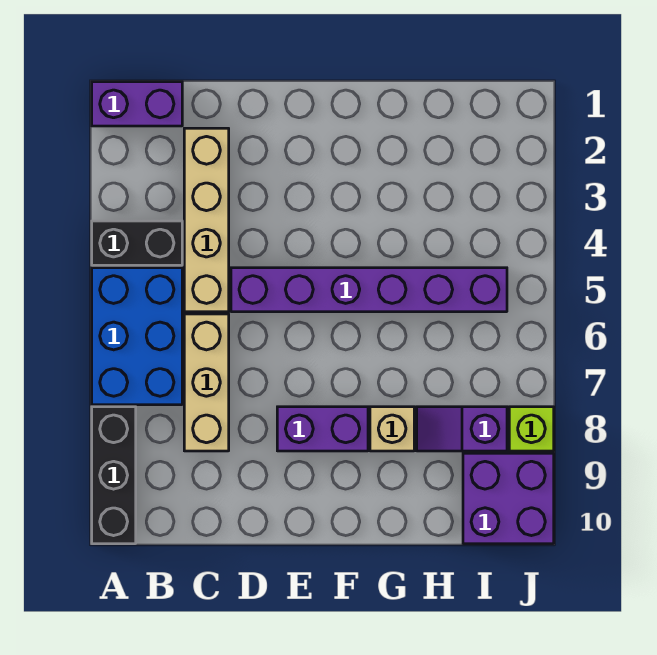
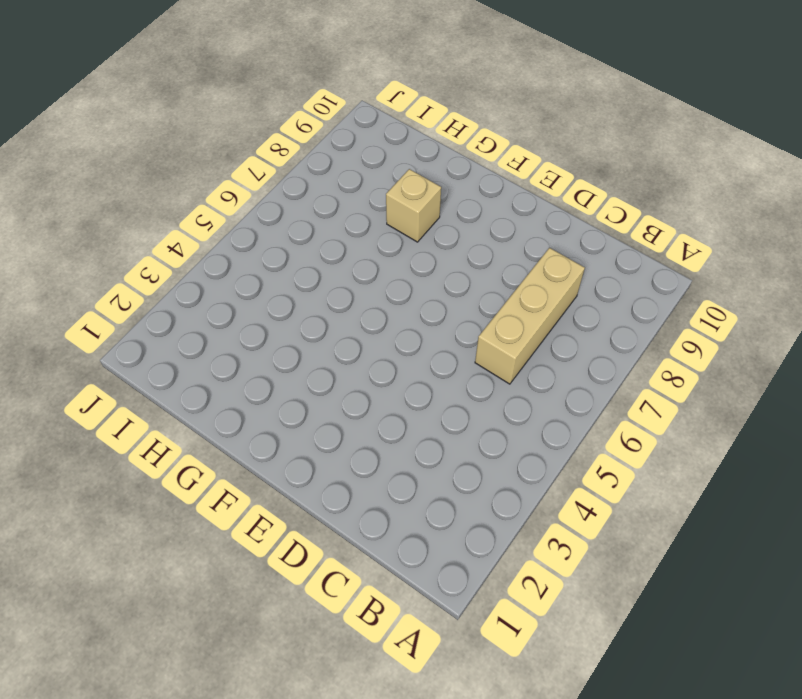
none -> purple brick A1:B1 level 1
none -> black brick A4:B4 level 1
none -> blue brick A5:B7 level 1

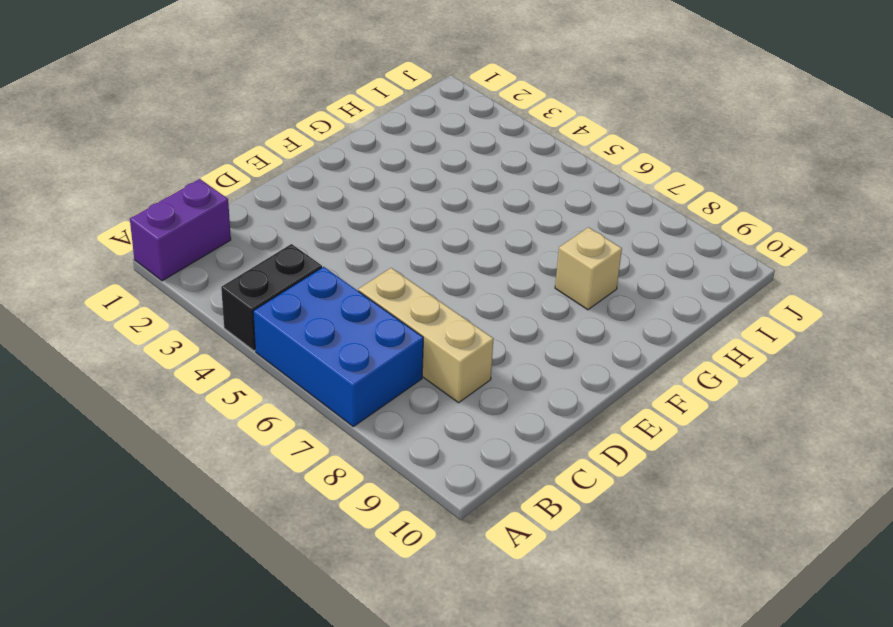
none -> black brick A8:A10 level 1
none -> tan brick C2:C5 level 1
none -> purple brick D5:I5 level 1

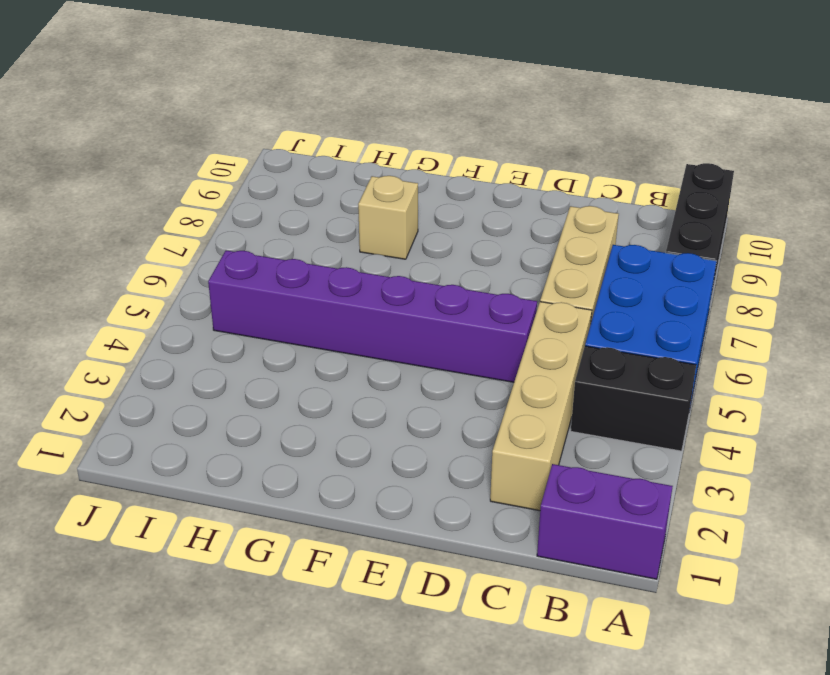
none -> purple brick E8:F8 level 1
none -> purple slope H8:I8 level 1 top I
none -> purple brick I9:J10 level 1

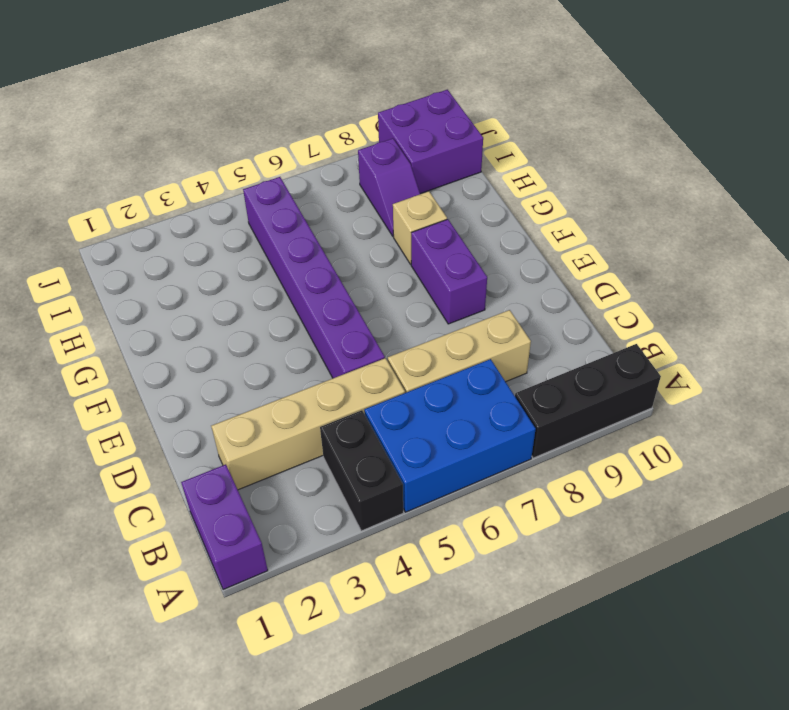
none -> lime brick J8 level 1

